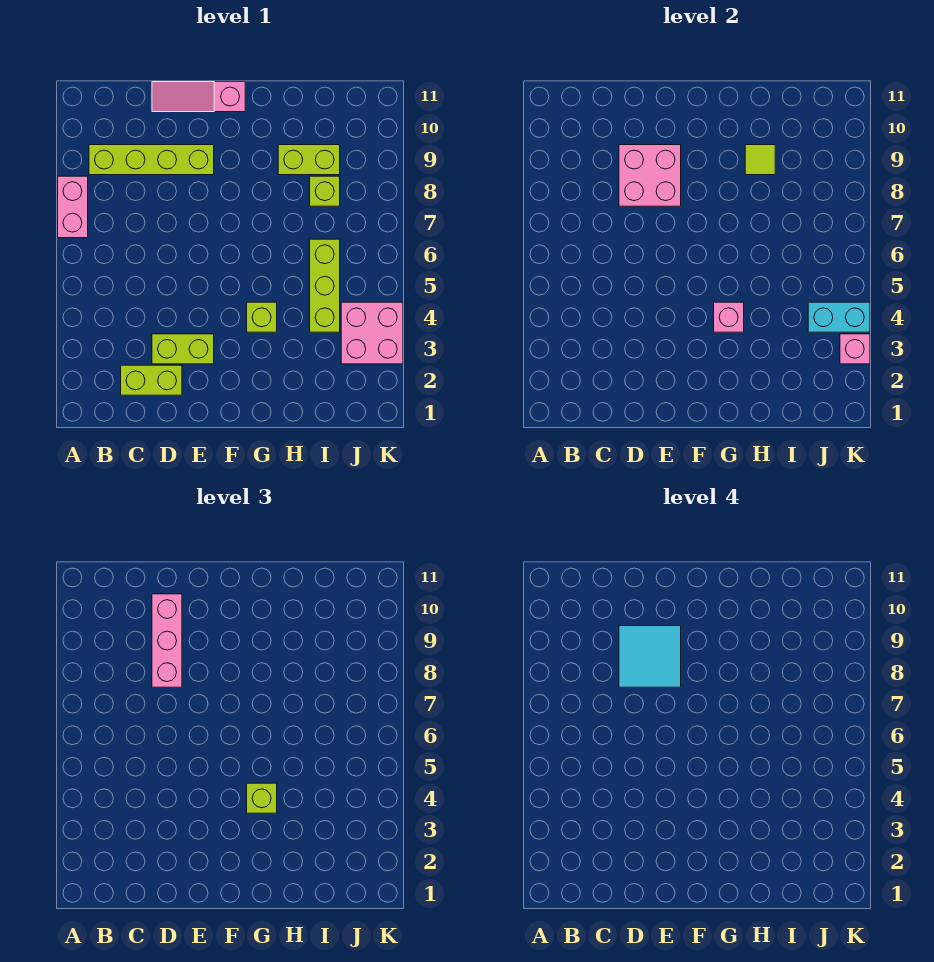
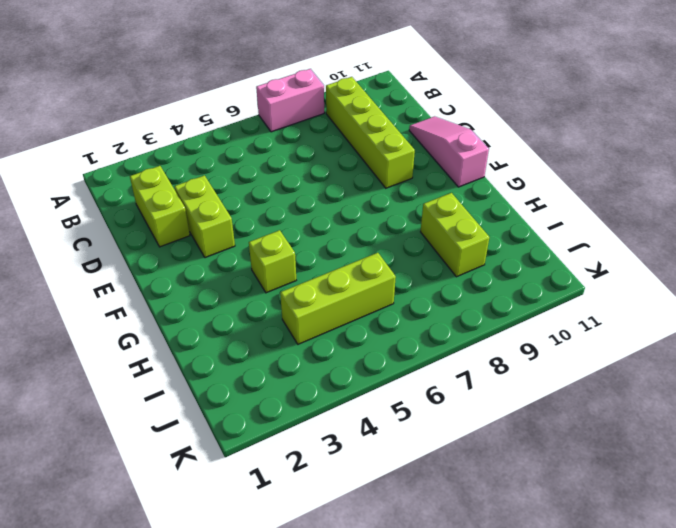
none -> lime brick I8 level 1
none -> pink brick J3:K4 level 1
none -> pink brick D8:E9 level 2

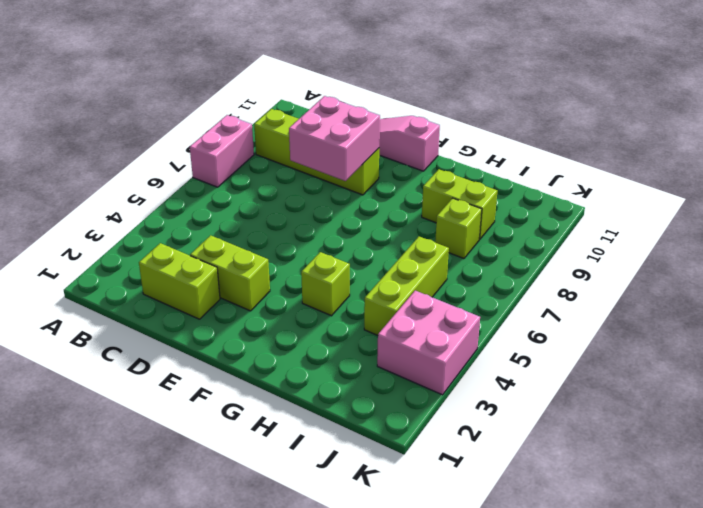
none -> pink brick G4 level 2
none -> lime tile H9 level 2
none -> cyan brick J4:K4 level 2

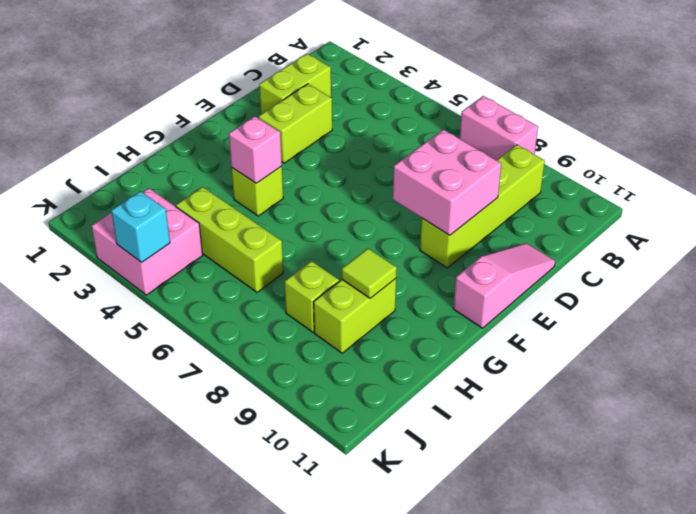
cyan brick K4 level 2 -> cyan brick J4:K4 level 2
none -> pink brick K3 level 2
none -> pink brick D8:D10 level 3
none -> lime brick G4 level 3

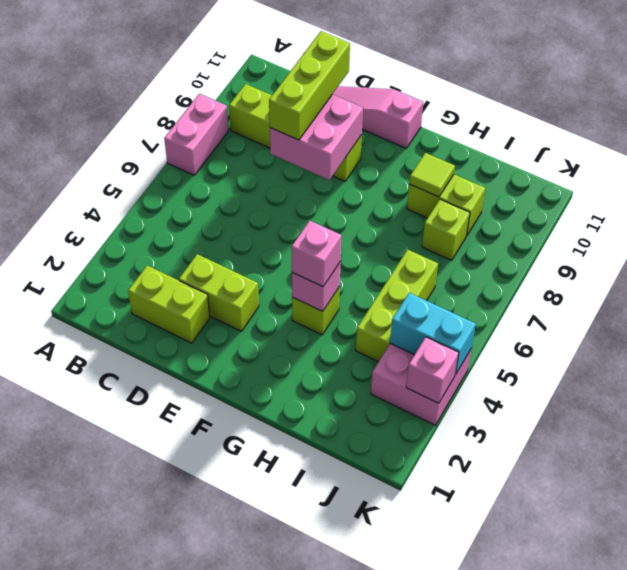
lime brick D8:D10 level 3 -> pink brick D8:D10 level 3
pink brick G4 level 3 -> lime brick G4 level 3
none -> cyan tile D8:E9 level 4

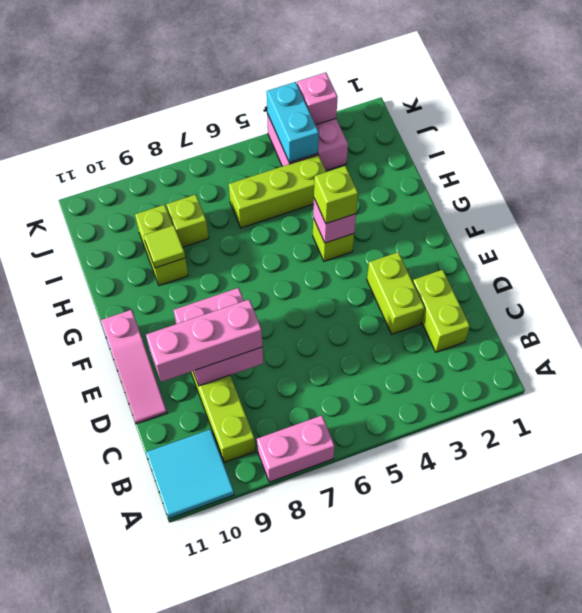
cyan tile A10:B11 level 1 -> cyan tile D8:E9 level 4

